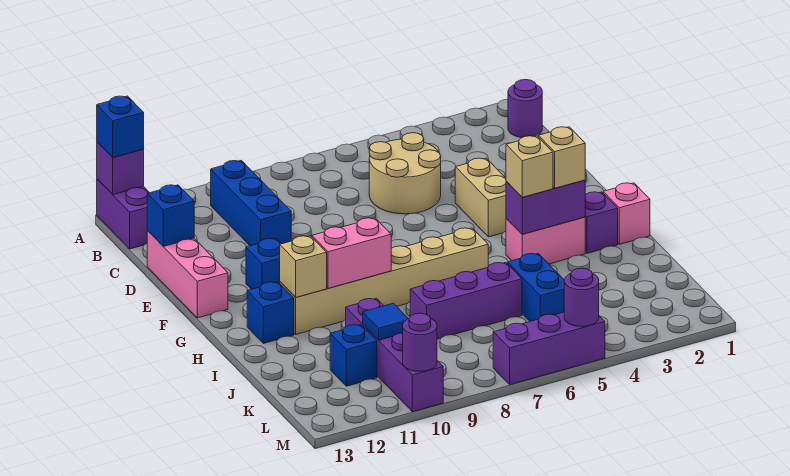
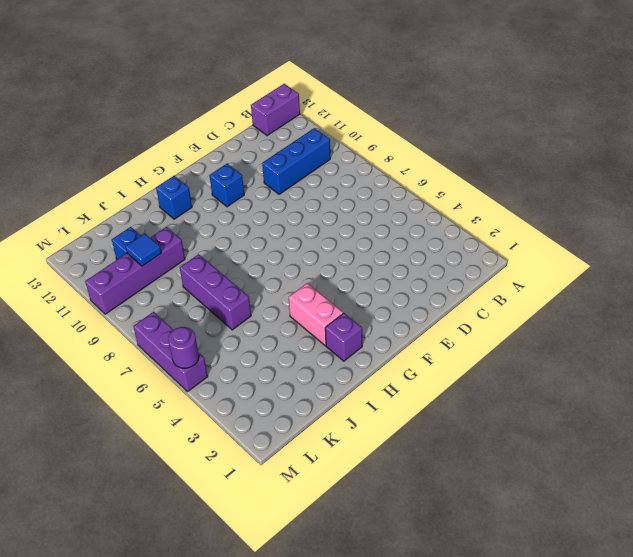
none -> purple round brick B1 level 1
none -> tan round brick C5:D6 level 1
none -> pink brick D13:F13 level 1

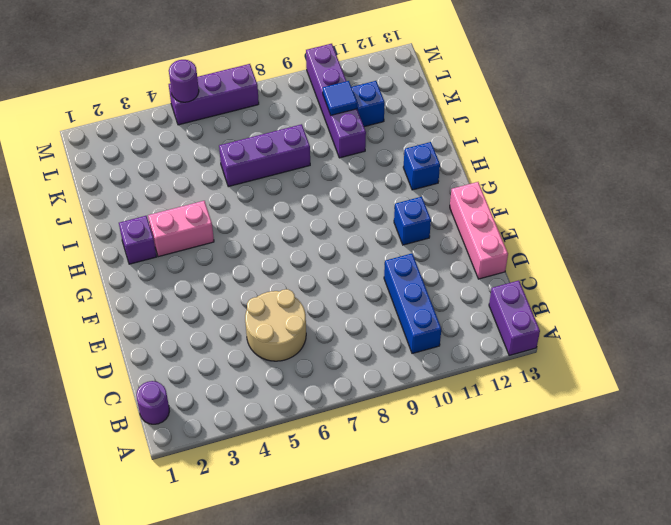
none -> tan brick E4:F4 level 1
none -> pink brick H1 level 1
none -> tan brick H6:H11 level 1

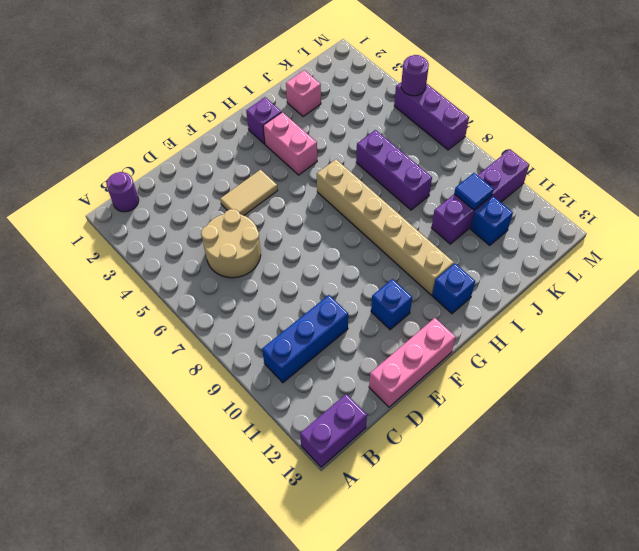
tan tile E4:F4 level 1 -> tan brick E4:F4 level 1
pink brick J2 level 1 -> pink brick H1 level 1
none -> blue brick J5:K5 level 1
none -> purple brick A13 level 2
none -> blue brick D13 level 2

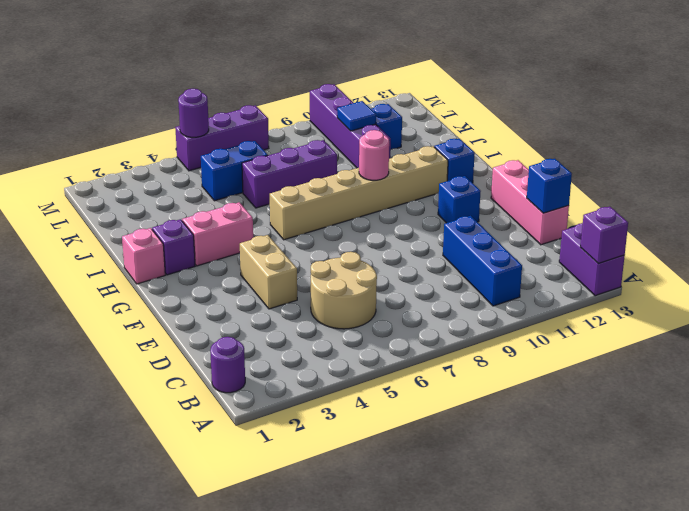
pink round brick H9 level 2 -> pink brick H9:H10 level 2
blue brick K5:K6 level 1 -> blue brick J5:K5 level 1
none -> purple brick H3:H4 level 2
none -> tan brick H11 level 2
none -> purple round brick M10 level 2

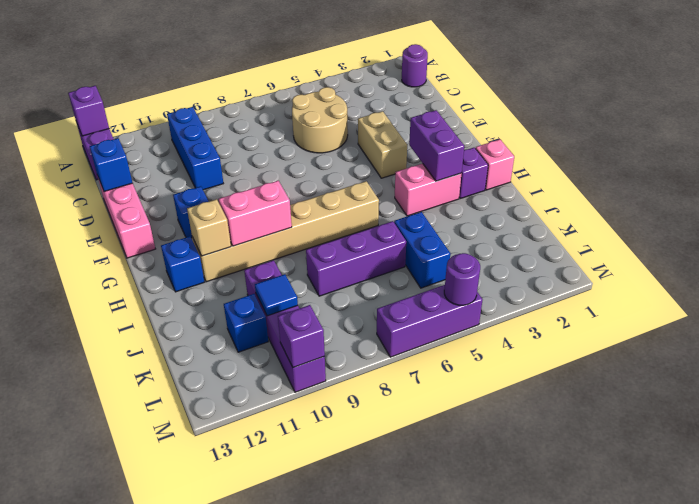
purple brick G3:H3 level 2 -> purple brick H3:H4 level 2
purple brick M10 level 2 -> purple round brick M10 level 2
none -> blue brick A13 level 3
none -> tan brick H3 level 3
none -> tan brick H4 level 3

